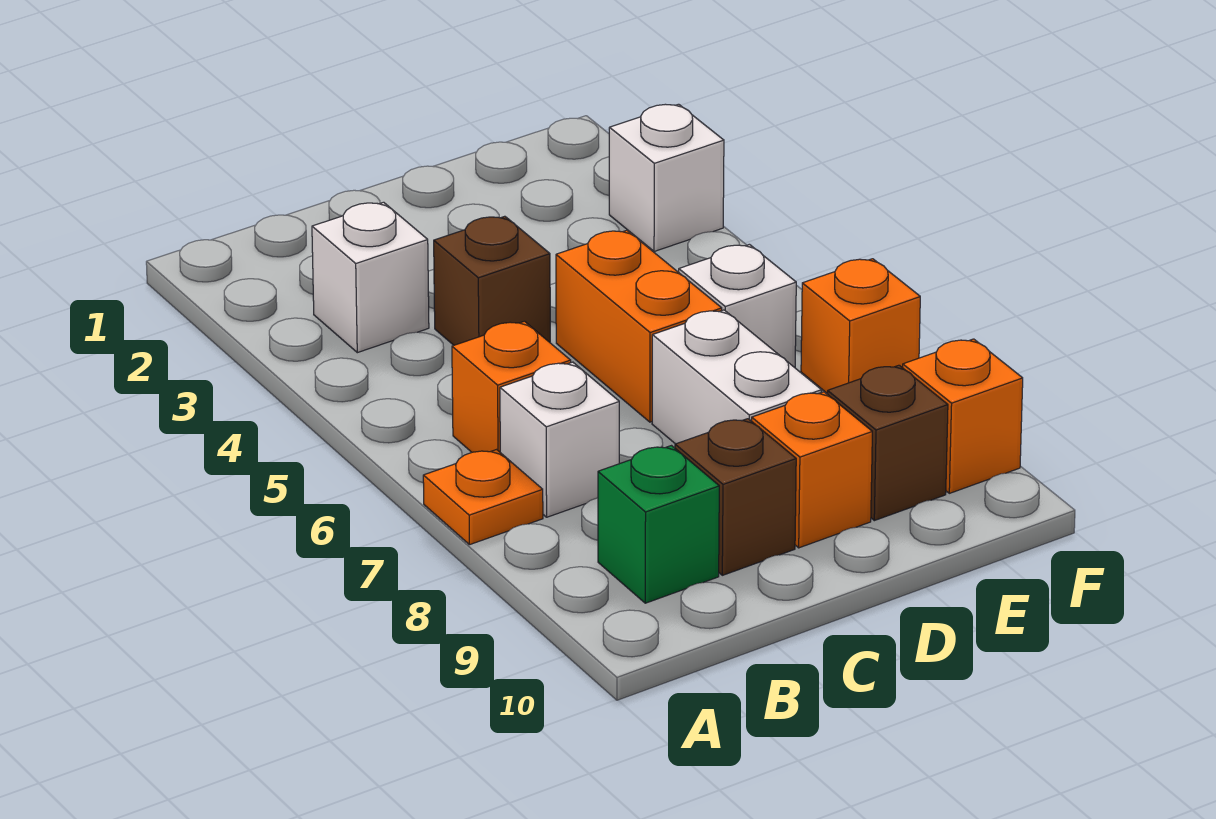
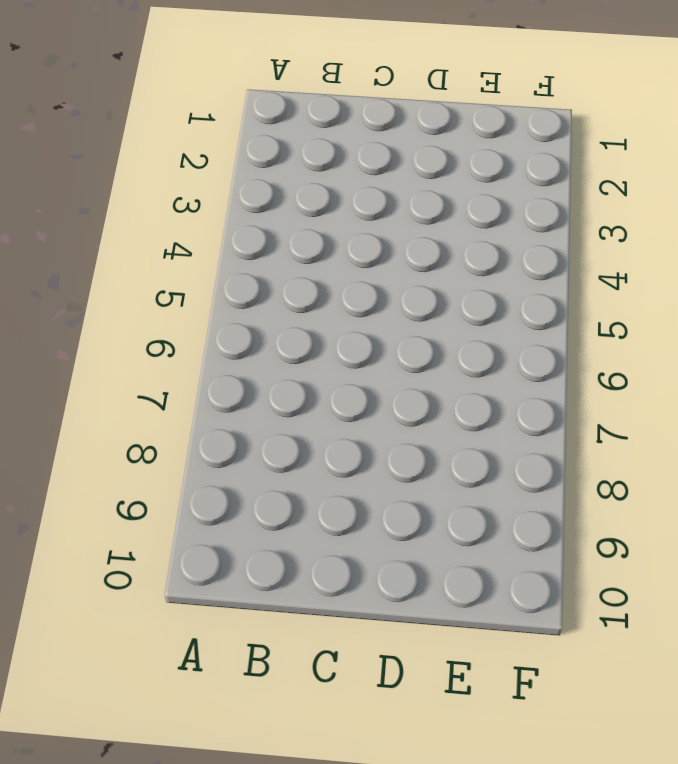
none -> orange plate A7 level 1
none -> white brick B3 level 1
none -> orange brick B6 level 1

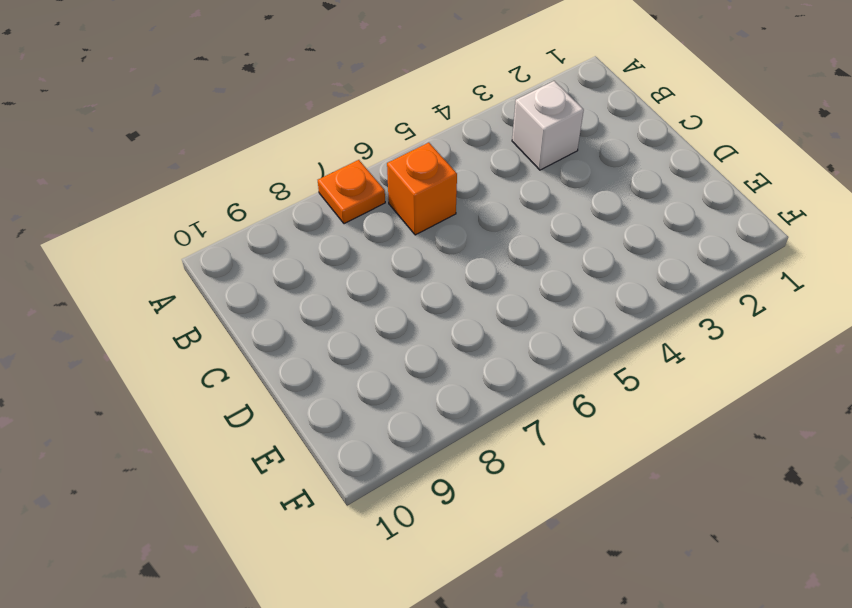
none -> white brick B7 level 1
none -> green brick B9 level 1
none -> brown brick C4 level 1

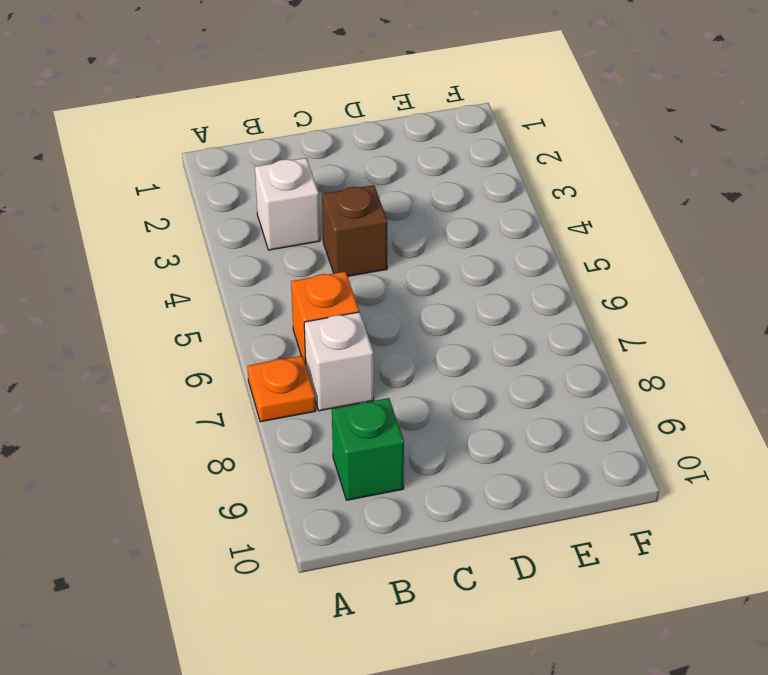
none -> brown brick C9 level 1
none -> orange brick D5:D6 level 1
none -> white brick D7:D8 level 1

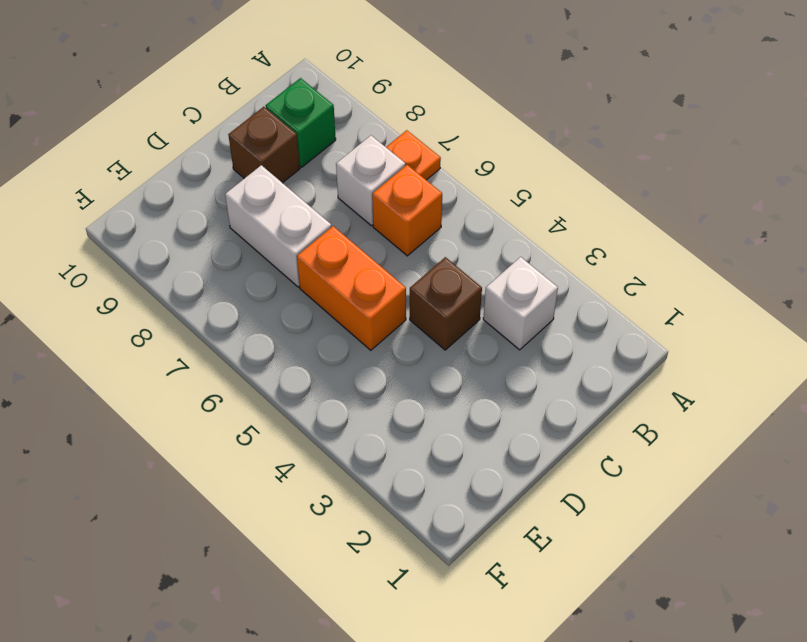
none -> orange brick D9 level 1
none -> white brick E6 level 1
none -> brown brick E9 level 1

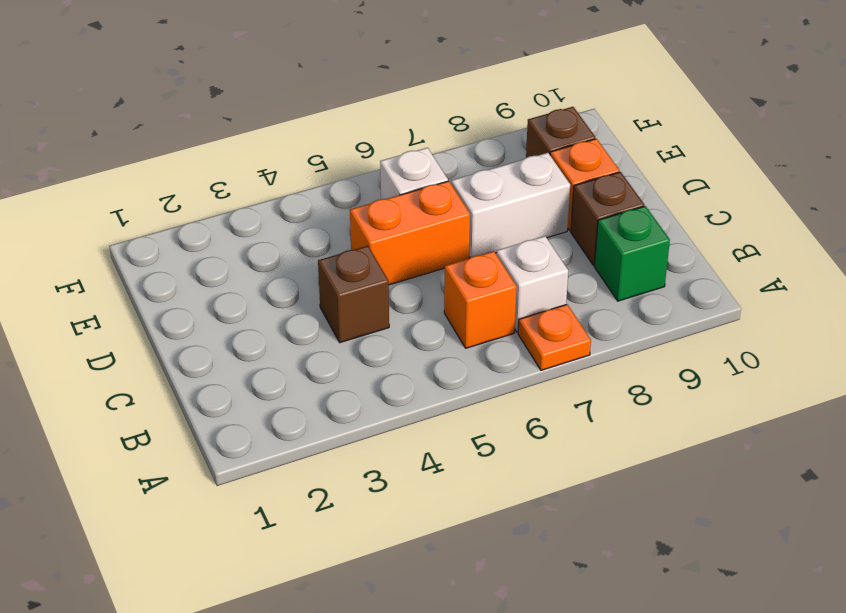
none -> white brick B3 level 1
none -> white brick F3 level 1
none -> orange brick F7 level 1

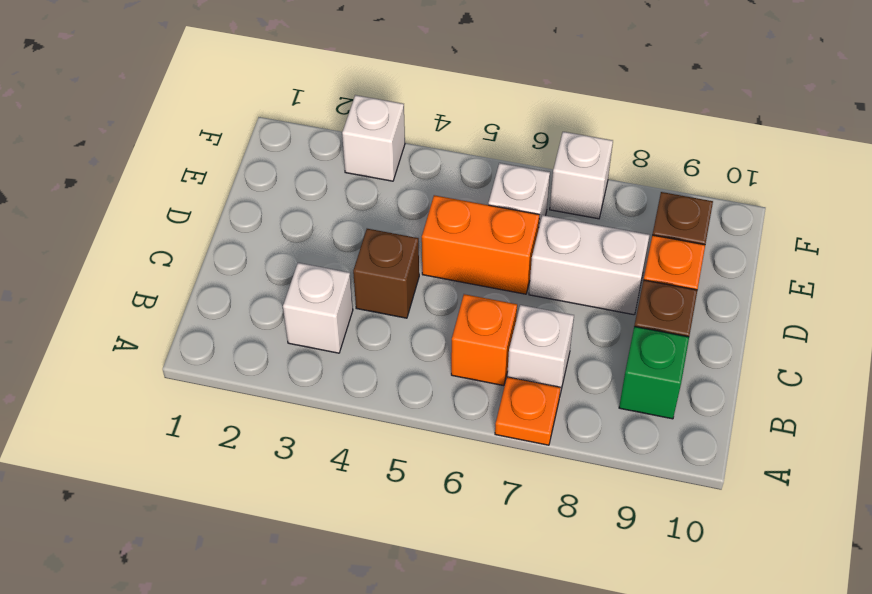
white brick F7 level 1 -> orange brick F7 level 1
none -> orange brick F9 level 1

